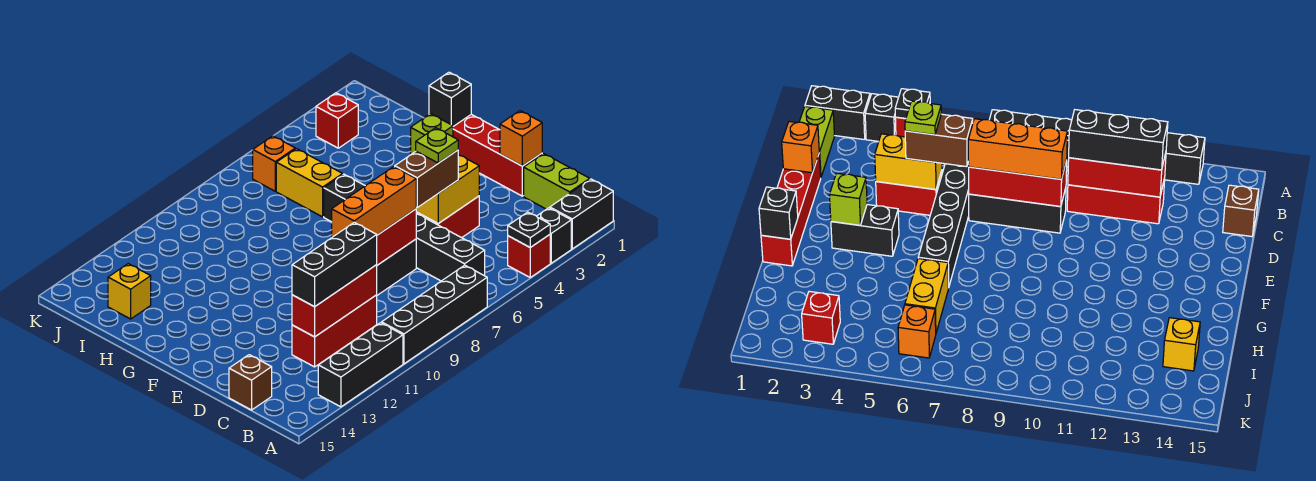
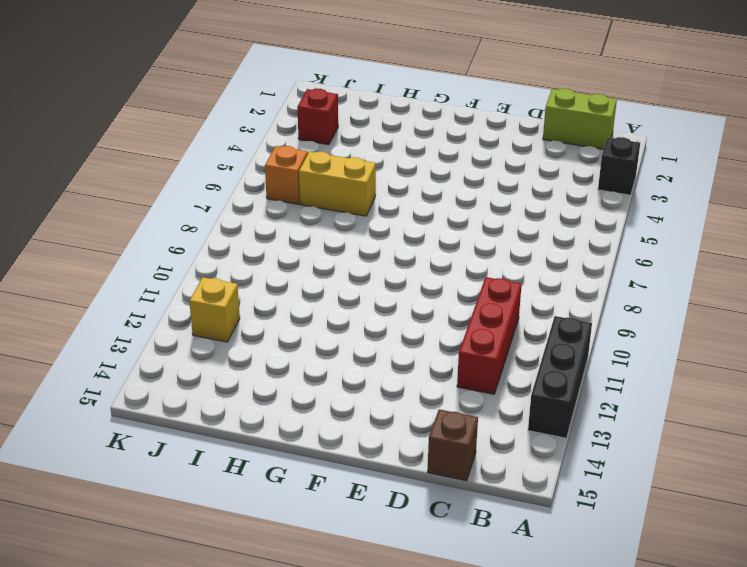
yellow brick J12 level 1 -> yellow brick I14 level 1
none -> black brick A1:A2 level 1
none -> red brick A4 level 1
none -> black brick A7:A10 level 1

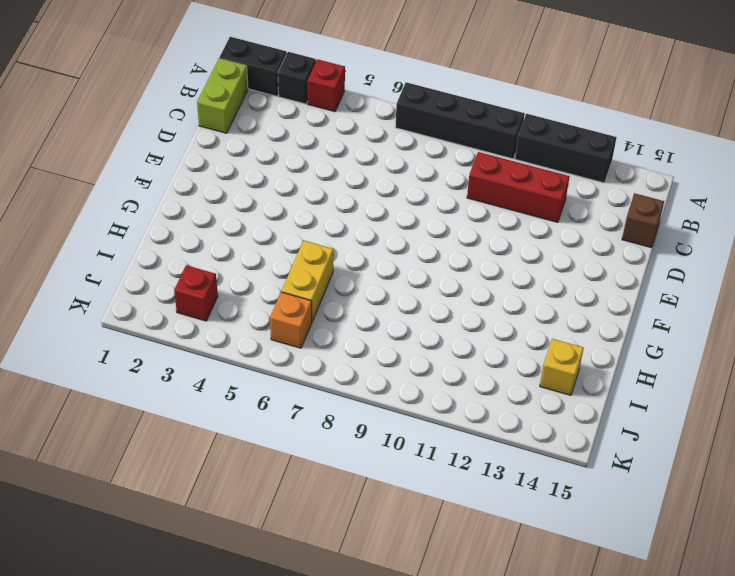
none -> black brick B6:G6 level 1
none -> red brick D1:G1 level 1
none -> red brick D4:D5 level 1

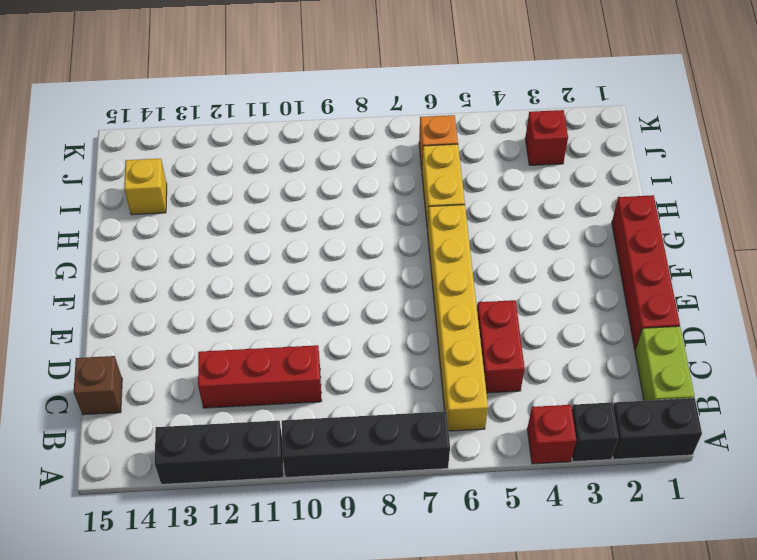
yellow brick B6:G6 level 1 -> black brick B6:G6 level 1
red brick C5:D5 level 1 -> red brick D4:D5 level 1
none -> black brick D7:D9 level 1
none -> black brick F3:F4 level 1
none -> black plate A4 level 2

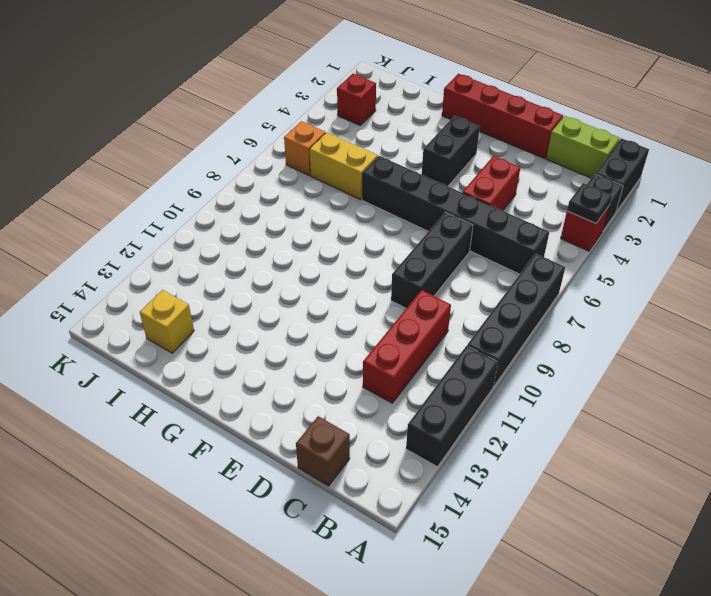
none -> red brick C10:C12 level 2
none -> orange brick D1 level 2
none -> yellow brick D4:D5 level 2

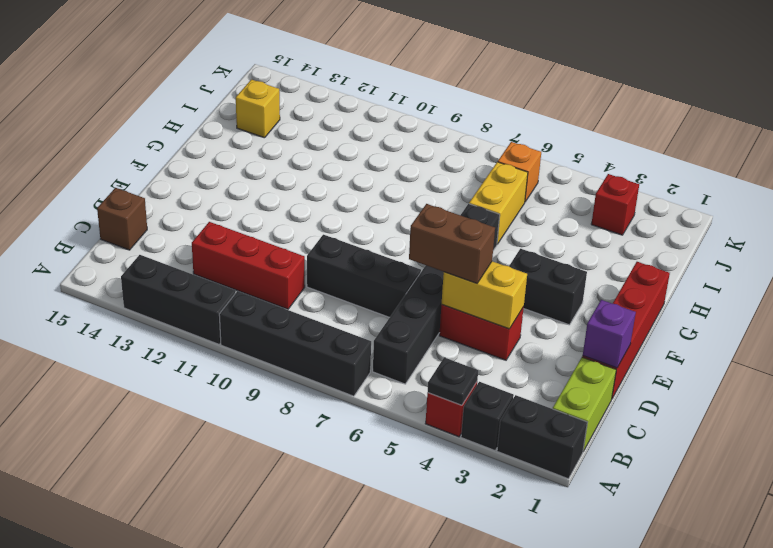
purple brick D1 level 2 -> orange brick D1 level 2
none -> red brick C10:C12 level 2
none -> red brick D7:D9 level 2
none -> lime brick F3 level 2

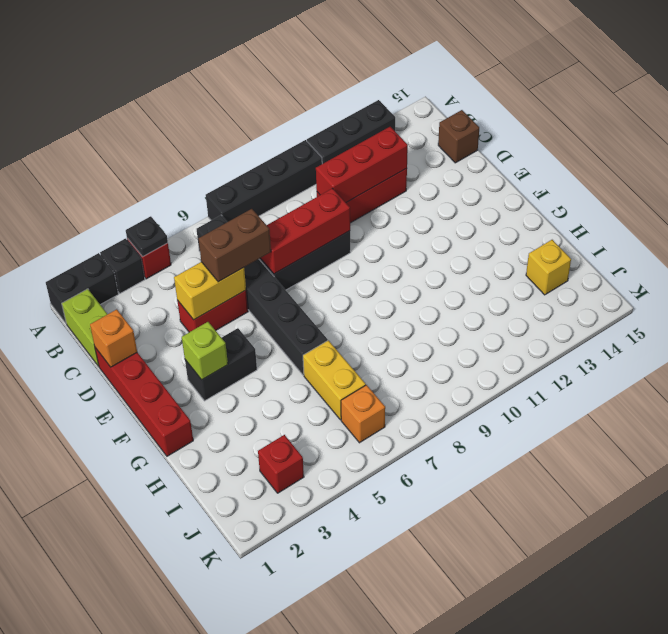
none -> black brick G1 level 2
none -> black brick C10:C12 level 3
none -> orange brick D7:D9 level 3

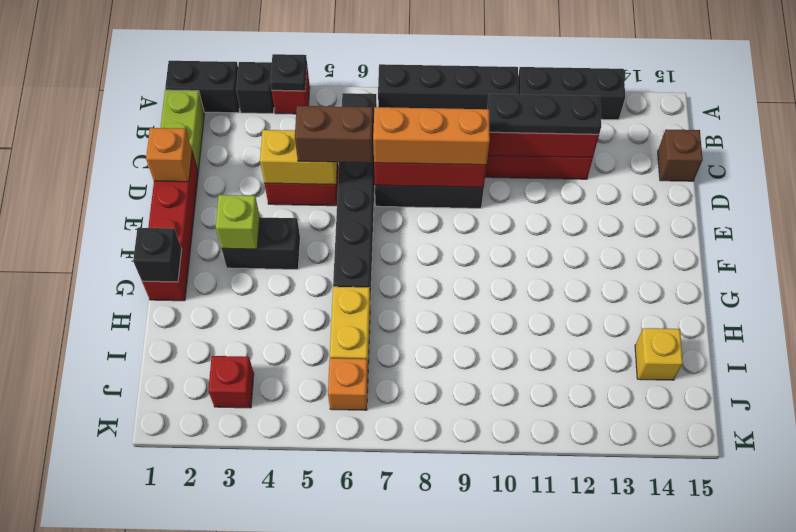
black plate C10:C12 level 3 -> black brick C10:C12 level 3
none -> lime plate D5 level 4

